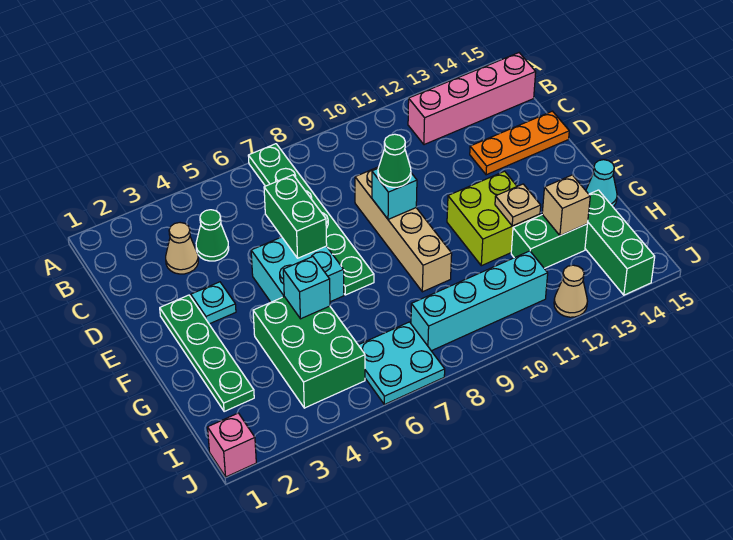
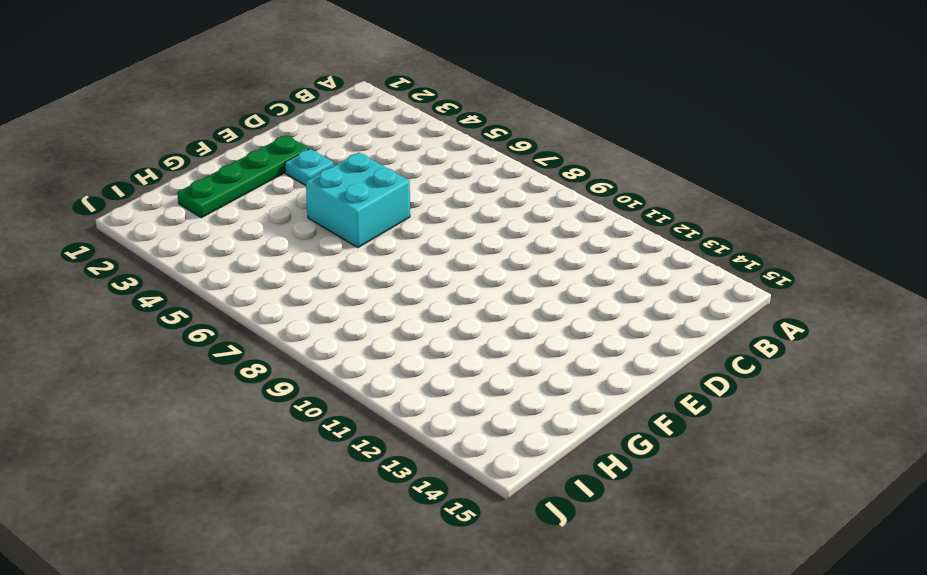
none -> green plate A7:F7 level 1
none -> pink brick B12:B15 level 1
none -> tan cone C3 level 1

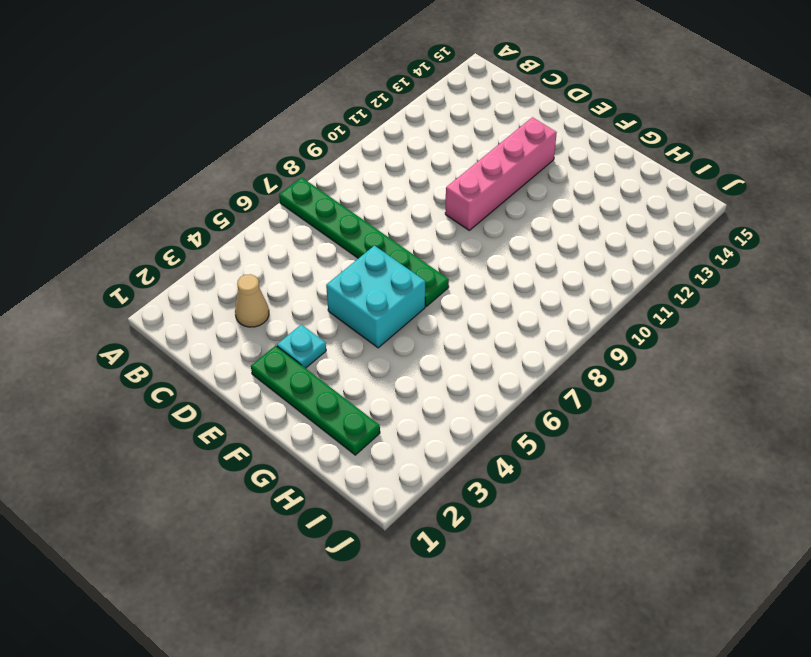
pink brick E10:E13 level 1 -> pink brick B12:B15 level 1
none -> green cone C4 level 1
none -> tan brick D9:G9 level 1
none -> orange plate D13:D15 level 1

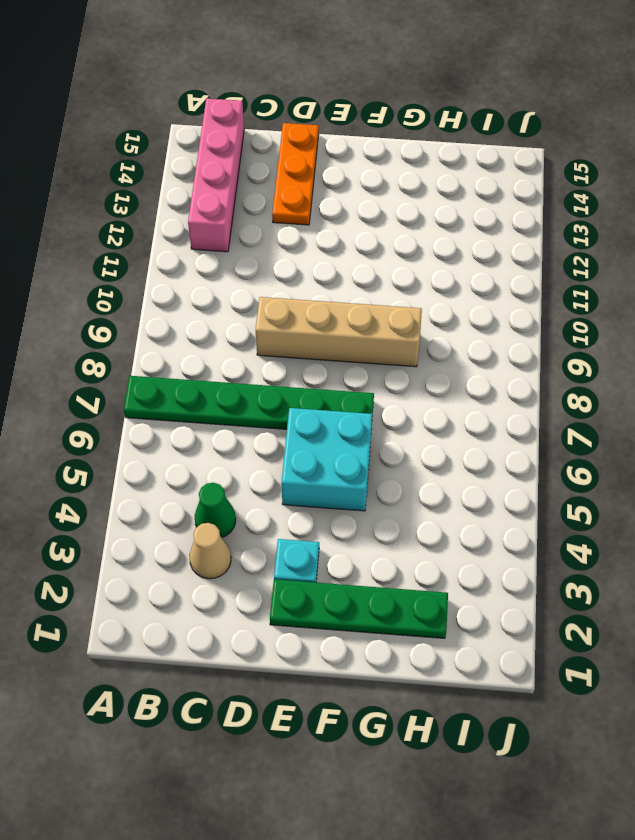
none -> lime brick F11:G12 level 1
none -> green brick G4:I5 level 1
none -> cyan cone G15 level 1

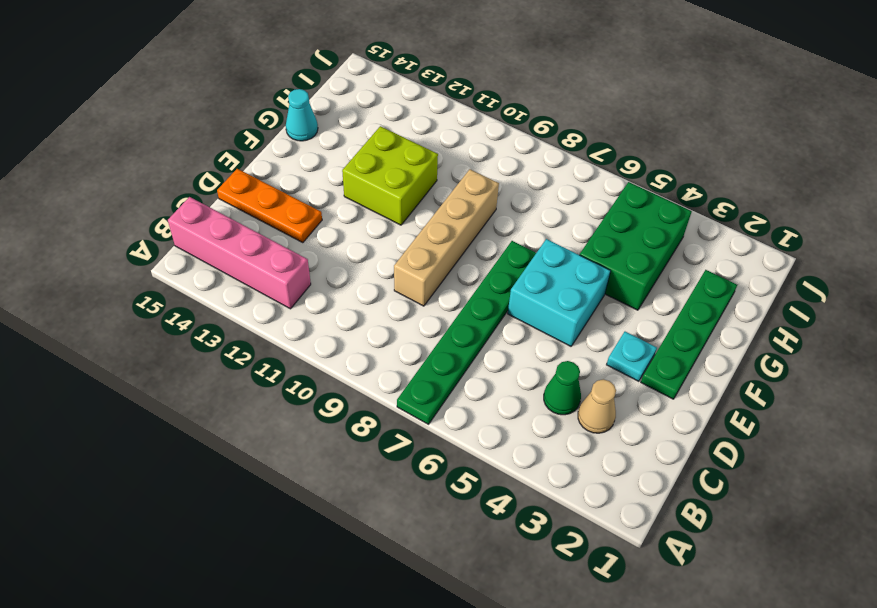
none -> green brick H12:H13 level 1
none -> green brick H14:J14 level 1
none -> cyan plate I6:J7 level 1

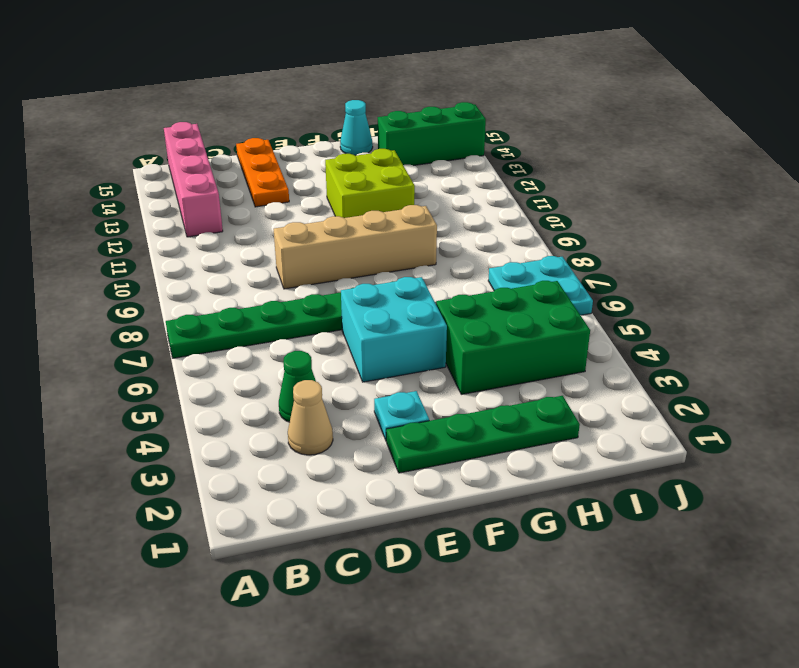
none -> green brick H12:H13 level 1
none -> cyan brick I8:I11 level 1
none -> pink brick J1 level 1

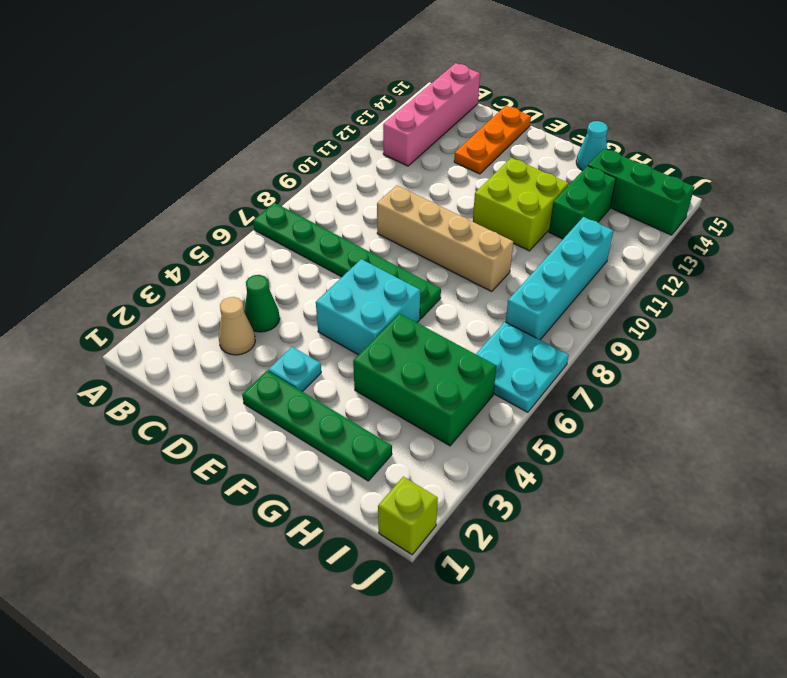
lime brick J1 level 1 -> pink brick J1 level 1
none -> tan cone J12 level 1
none -> green brick D6:E6 level 2
none -> cyan brick E9 level 2

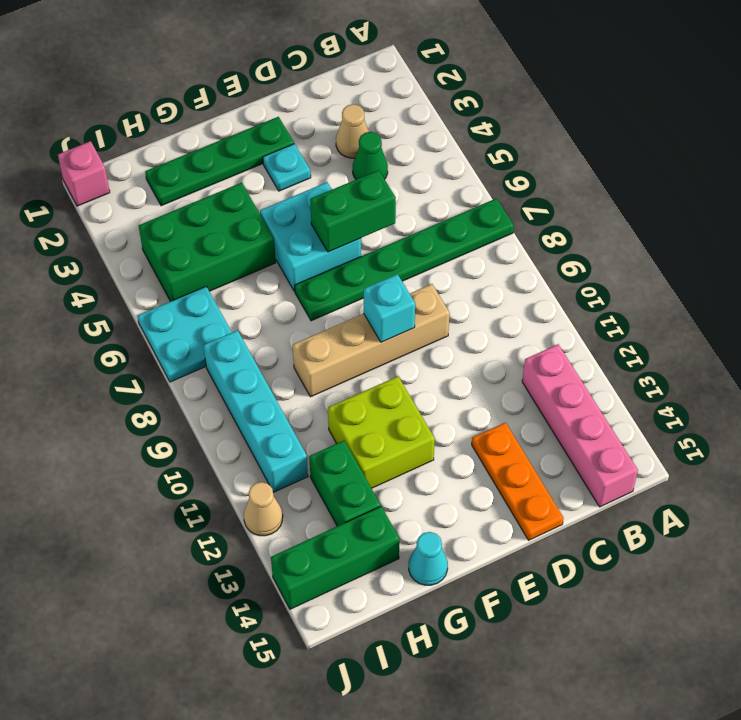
none -> cyan brick G5 level 2
none -> tan plate G12 level 2
none -> tan brick H13 level 2

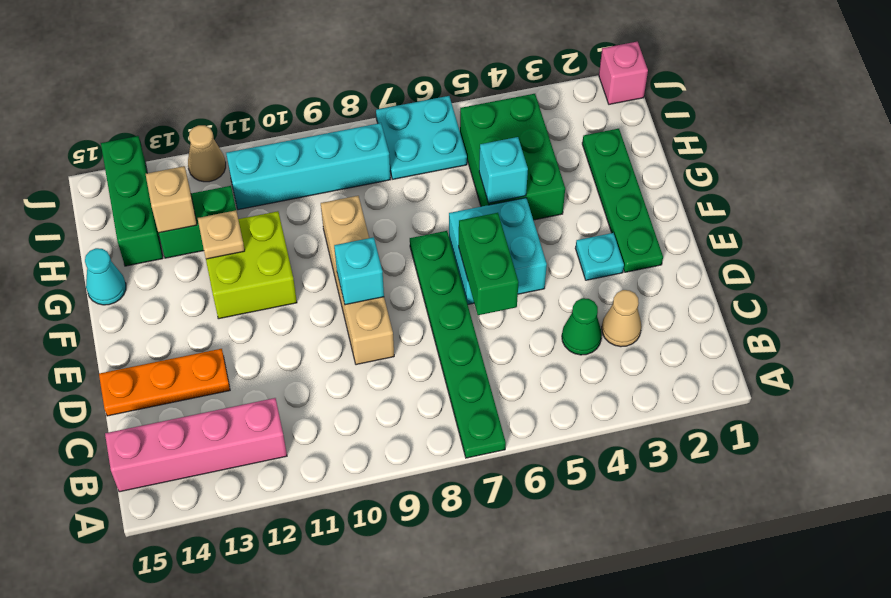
none -> green cone E9 level 3

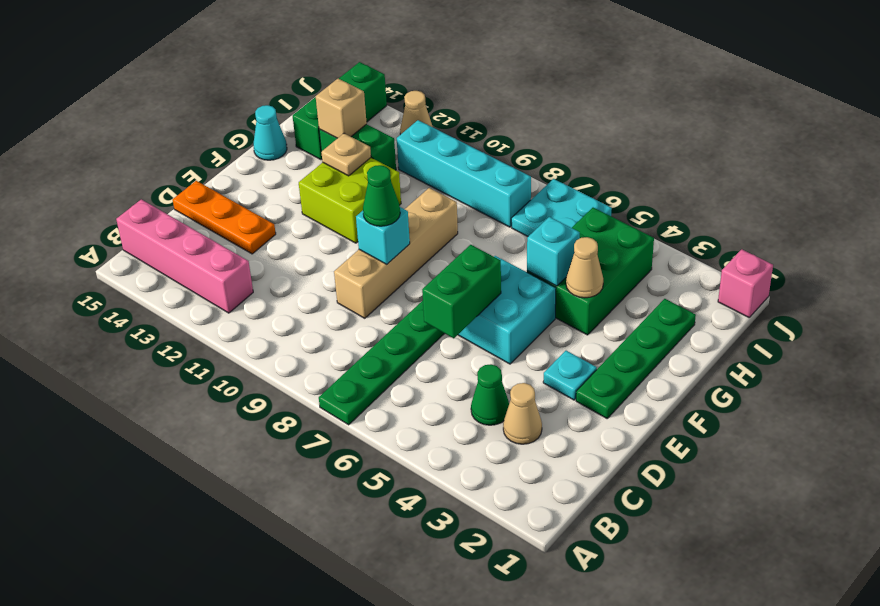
tan cone G4 level 2 -> none

